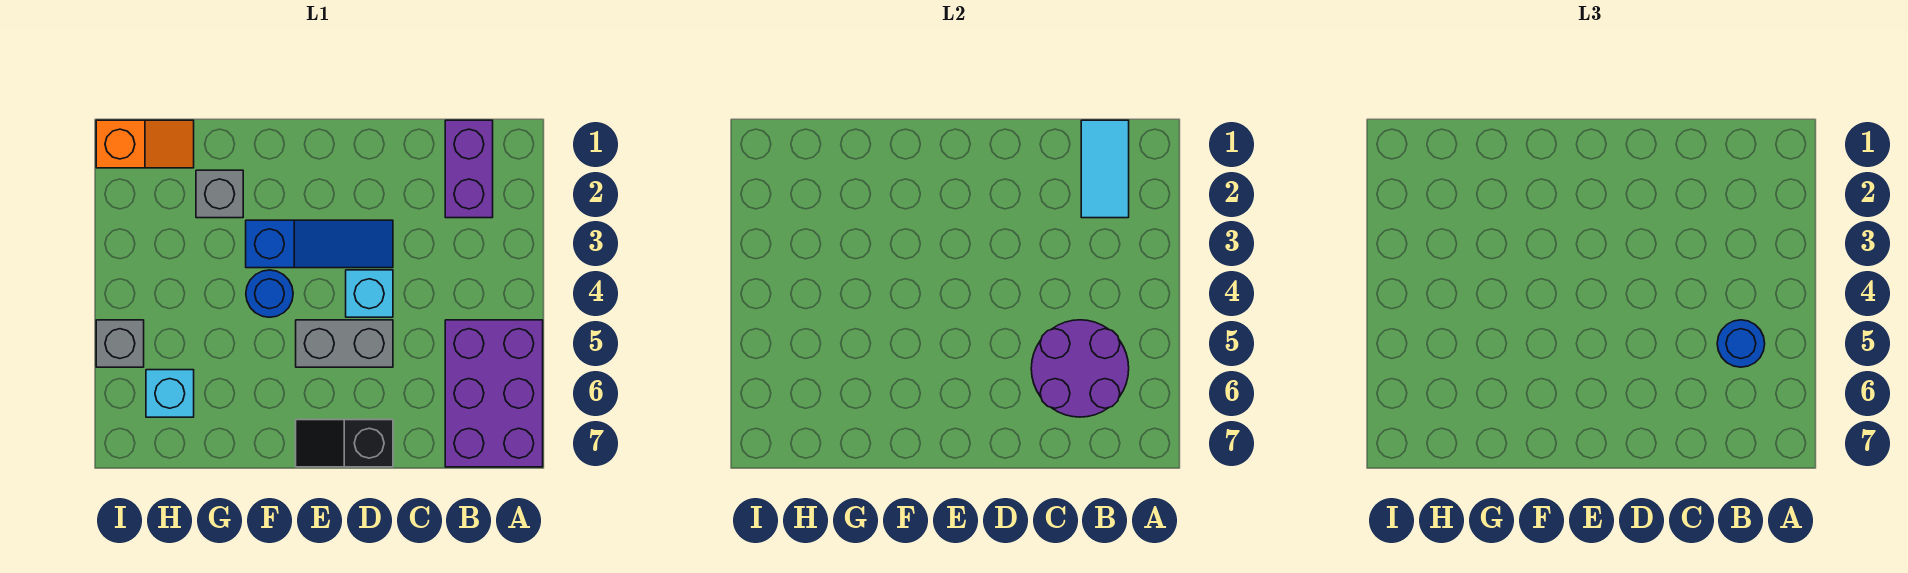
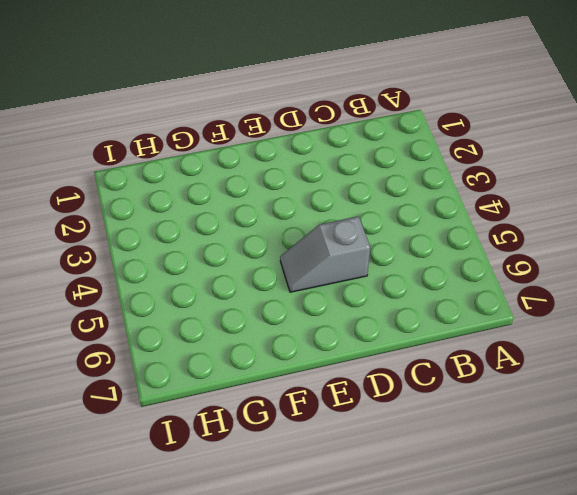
grey slope D5:E5 level 1 top D -> grey brick D5:E5 level 1
none -> purple brick A5:B7 level 1
none -> purple brick B1:B2 level 1
none -> blue slope D3:F3 level 1 top F

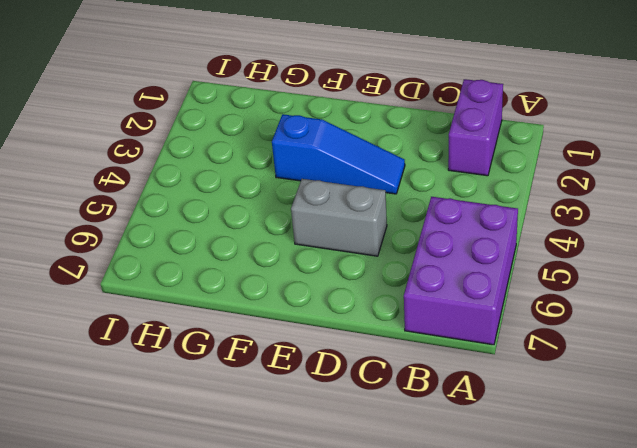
none -> cyan brick D4 level 1
none -> black slope D7:E7 level 1 top D
none -> blue round brick F4 level 1

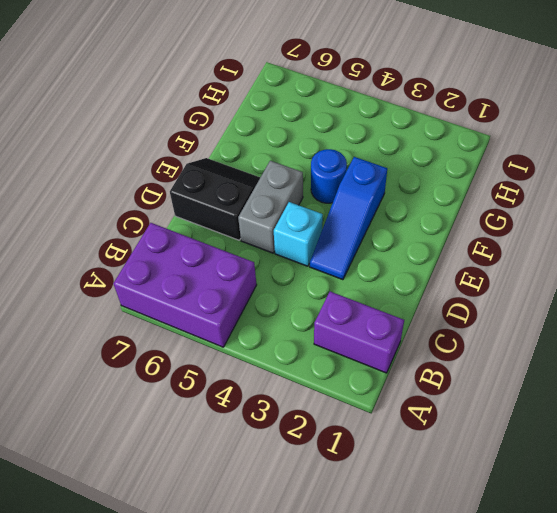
black slope D6:E7 level 1 top D -> black slope D7:E7 level 1 top D
none -> grey brick G2 level 1
none -> orange slope H1:I1 level 1 top I
none -> cyan brick H6 level 1

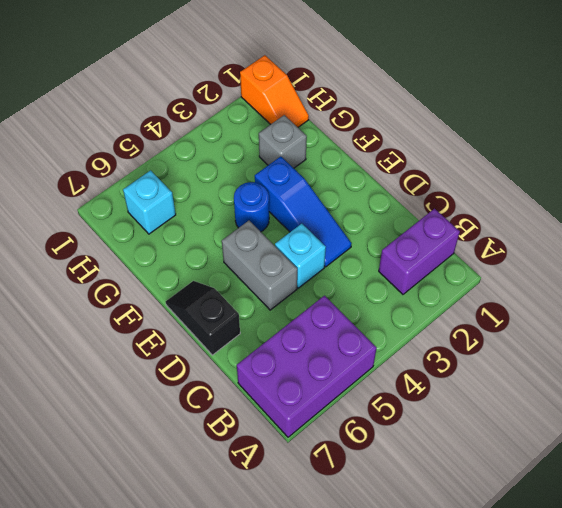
none -> grey brick I5 level 1
none -> cyan tile B1:B2 level 2
none -> purple round brick B5:C6 level 2

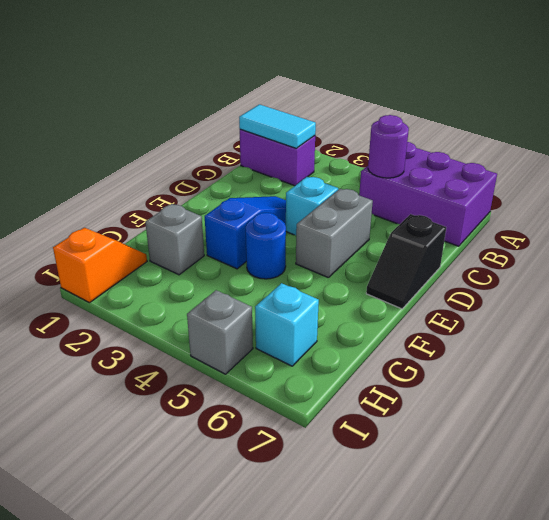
purple round brick B5 level 2 -> purple round brick B5:C6 level 2
none -> blue round brick B5 level 3

